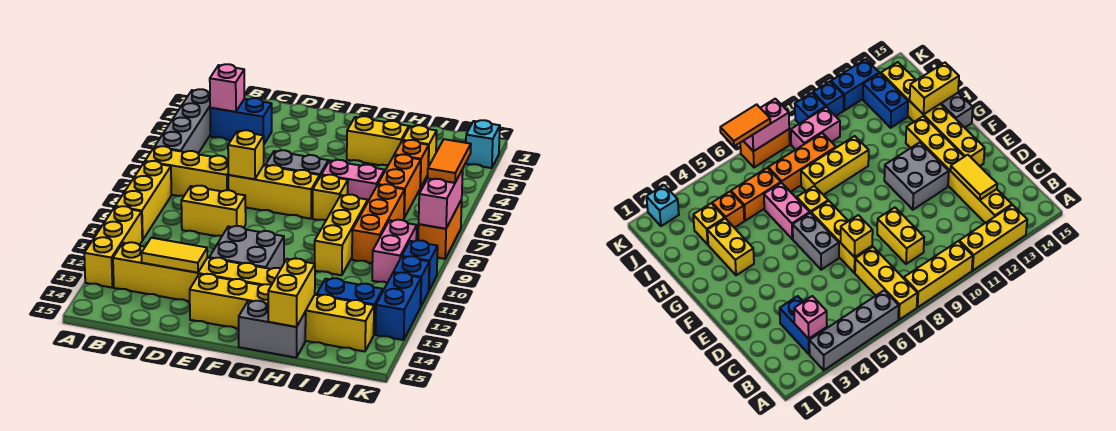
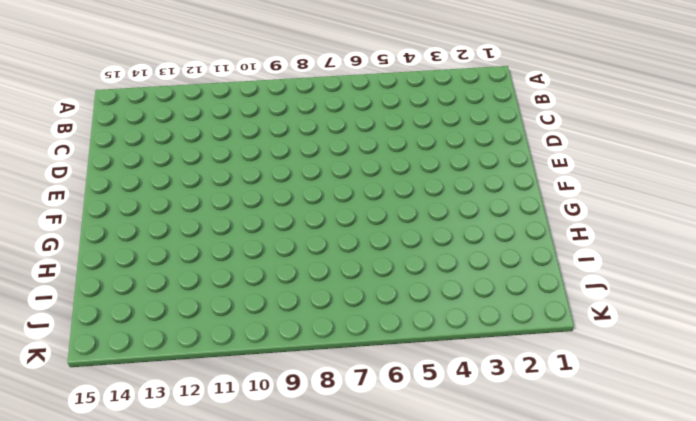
none -> grey brick A3:A6 level 1
none -> yellow brick A7:C7 level 1
none -> yellow brick A8:A10 level 1
none -> yellow brick A11:A13 level 1

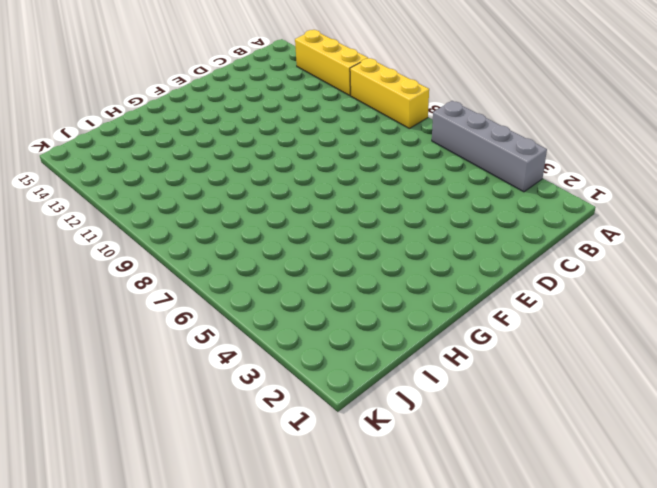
none -> yellow brick A7:C7 level 1
none -> blue brick B3:C3 level 1
none -> yellow brick B13:G13 level 1
none -> yellow brick C9:D9 level 1

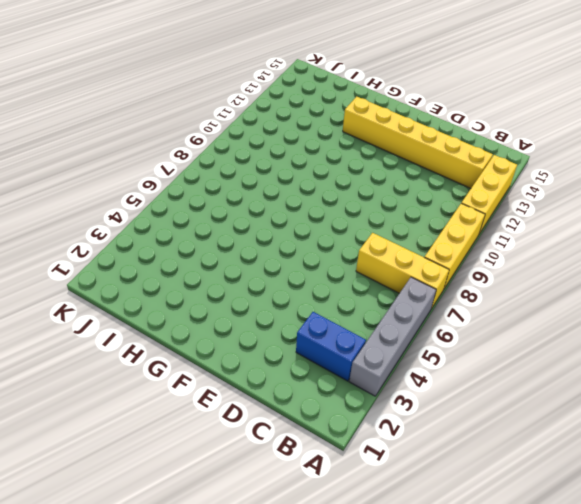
none -> yellow brick C9:D9 level 1
none -> yellow brick D7:F7 level 1
none -> grey brick E6:F6 level 1
none -> grey brick E11:F12 level 1

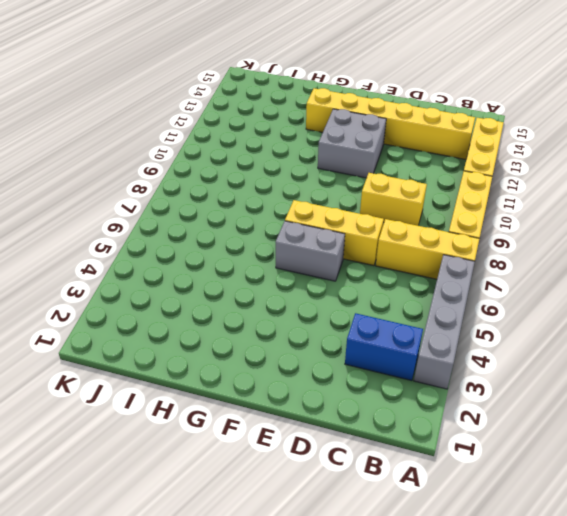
none -> yellow brick E14:J14 level 1
none -> yellow brick G3:H3 level 1
none -> pink brick G6:H6 level 1
none -> yellow brick G7 level 1

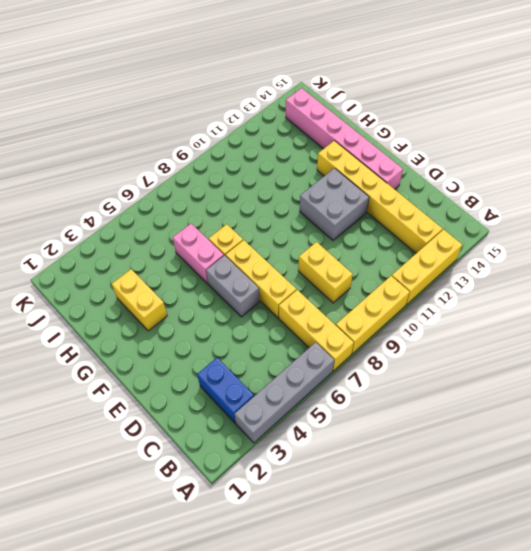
pink brick E14:J14 level 1 -> yellow brick E14:J14 level 1
none -> grey brick G15:H15 level 1
none -> yellow brick H8:H10 level 1
none -> yellow brick I3 level 1
none -> orange brick I4 level 1

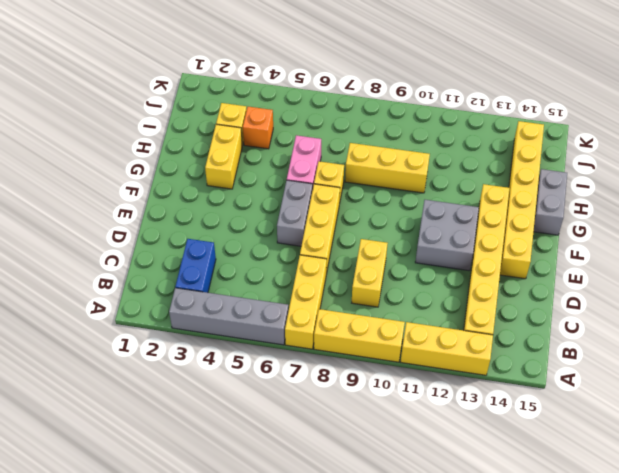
none -> orange brick I5:I6 level 1
none -> orange brick I7:I9 level 1
none -> blue brick I13:J13 level 1
none -> pink brick J9:J10 level 1

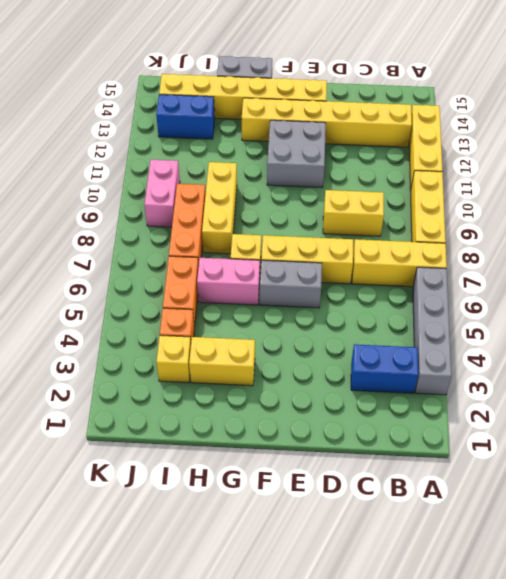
none -> cyan brick K2 level 1
none -> orange brick K7:K8 level 1
none -> blue brick K10 level 1
none -> blue brick K11 level 1

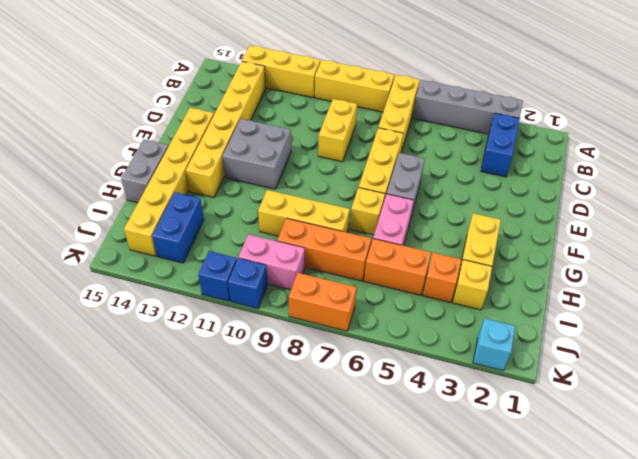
none -> blue brick K12:K13 level 1
none -> pink brick B3 level 2
none -> yellow tile C13:D13 level 2
none -> yellow brick D7 level 2

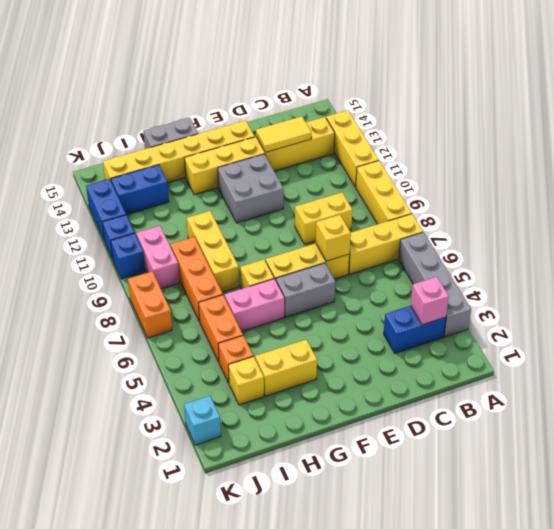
none -> yellow brick H14:H15 level 2
none -> pink brick K7:K8 level 2
none -> orange tile K6:K7 level 3

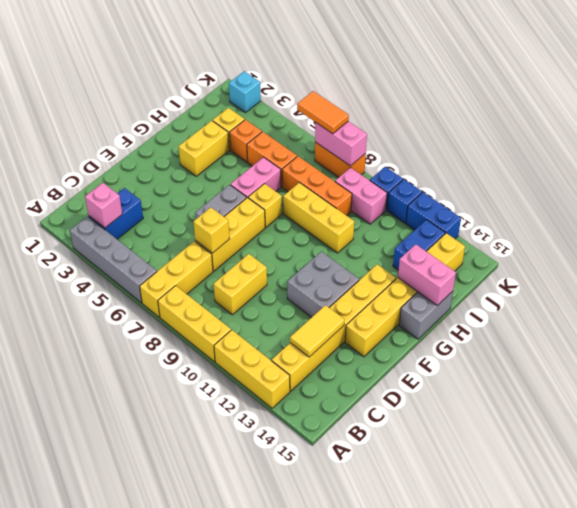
pink brick H14:H15 level 2 -> yellow brick H14:H15 level 2

